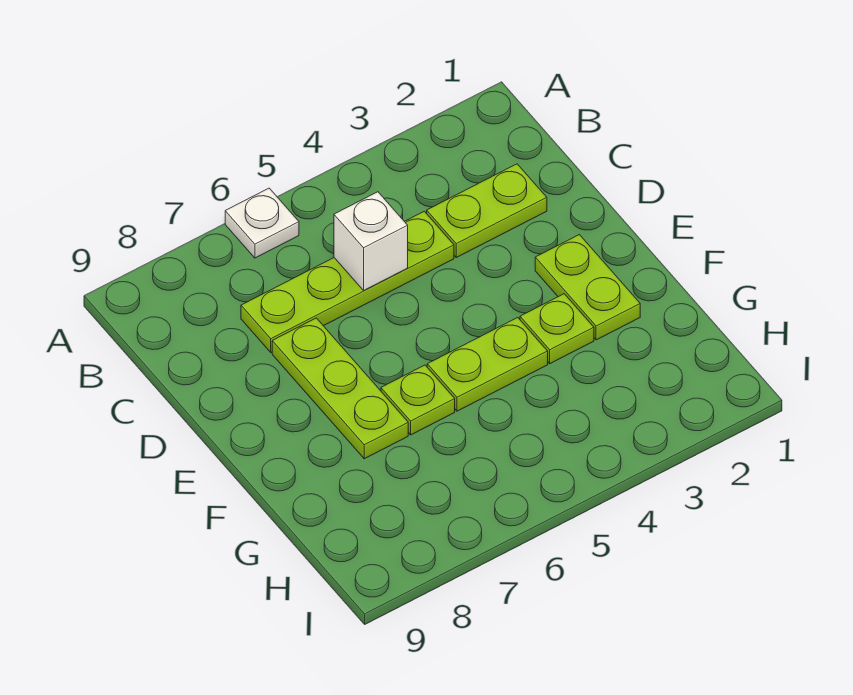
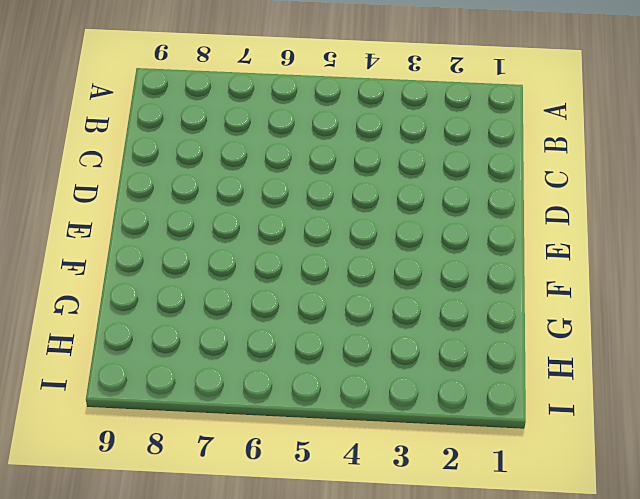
none -> white plate A6 level 1
none -> lime plate C2:C3 level 1

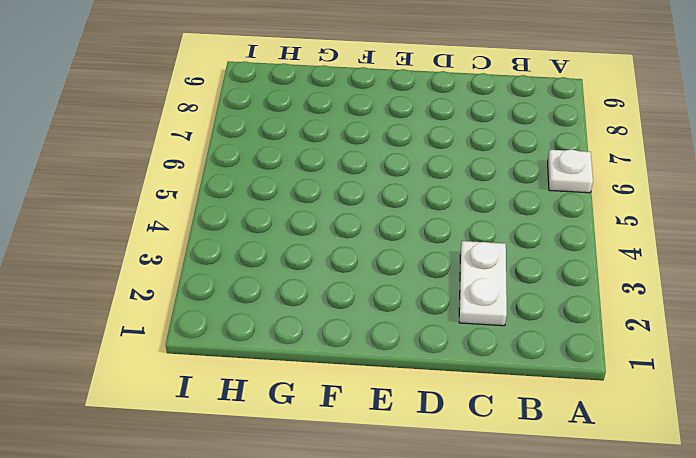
white plate C2:C3 level 1 -> lime plate C2:C3 level 1
none -> lime plate C4:C7 level 1
none -> lime plate D7:F7 level 1

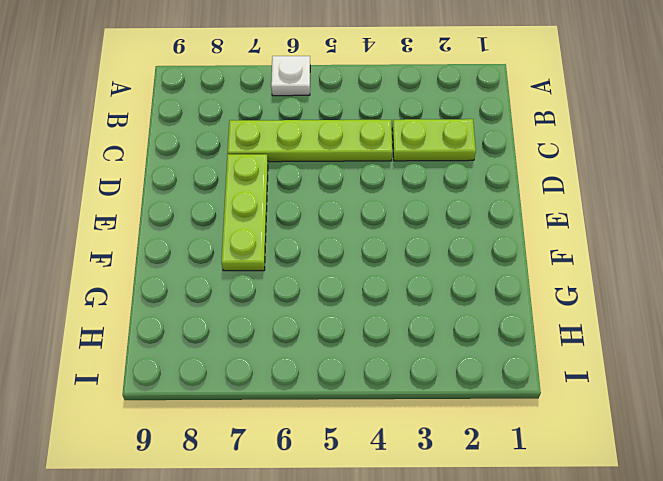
none -> lime plate E2:F2 level 1
none -> lime plate F3 level 1

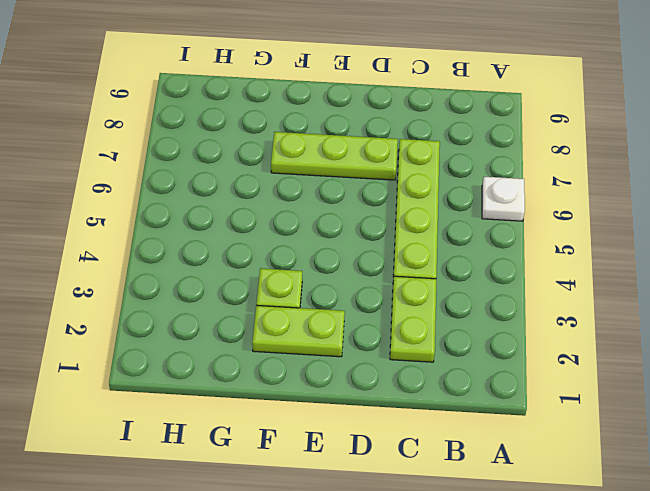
none -> lime plate F4:F5 level 1
none -> lime plate F6 level 1

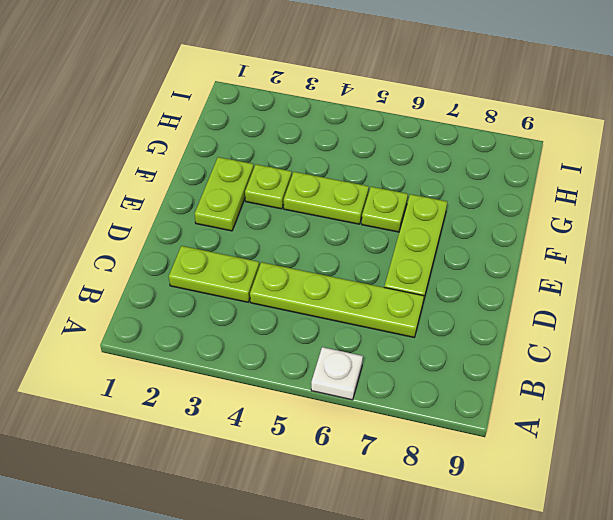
none -> white brick C5 level 2

